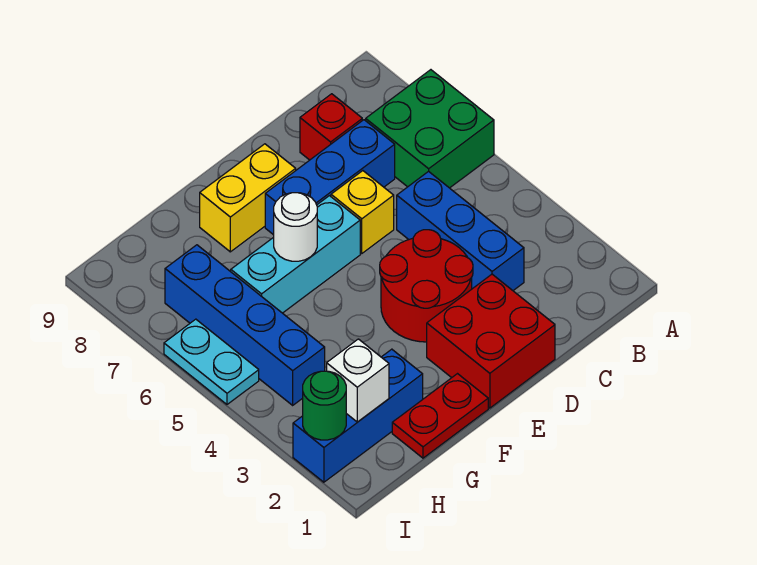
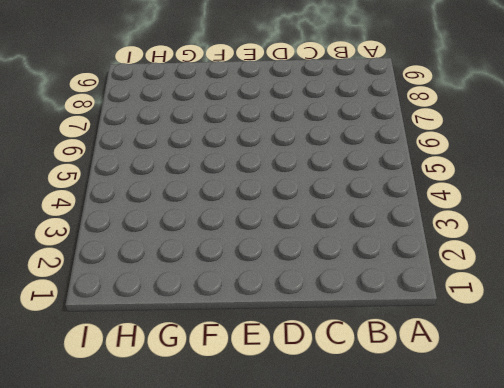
none -> green brick A6:B7 level 1
none -> blue brick C3:C5 level 1
none -> blue brick C7:E7 level 1

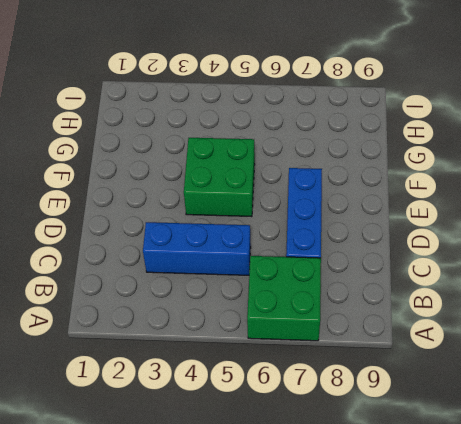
green brick E4:F5 level 1 -> red round brick D3:E4 level 1
none -> red brick C8 level 1
none -> red brick D1:E2 level 1
none -> yellow brick D6 level 1

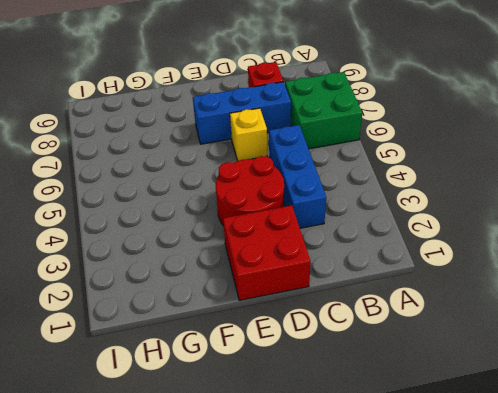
none -> cyan brick E6:G6 level 1
none -> yellow brick E8:F8 level 1
none -> red plate F1:G1 level 1

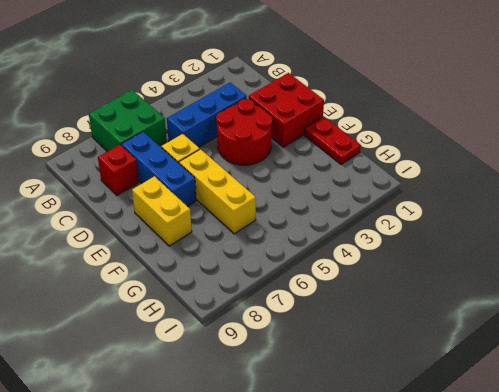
yellow brick E6:G6 level 1 -> cyan brick E6:G6 level 1
none -> blue brick G2:I2 level 1
none -> blue brick H4:H7 level 1
none -> cyan plate I5:I6 level 1

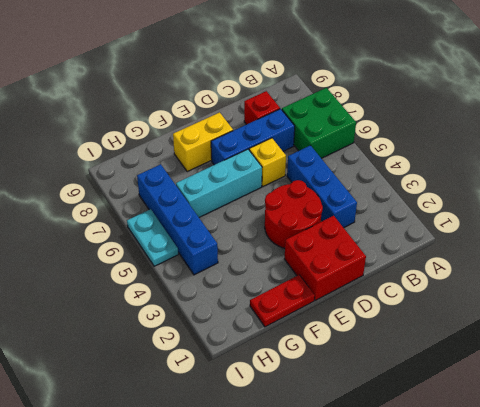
none -> blue brick G2:I2 level 1
none -> white round brick F6 level 2
none -> white brick H2 level 2

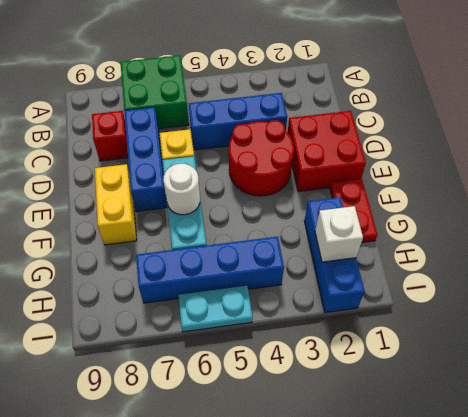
none -> green round brick I2 level 2

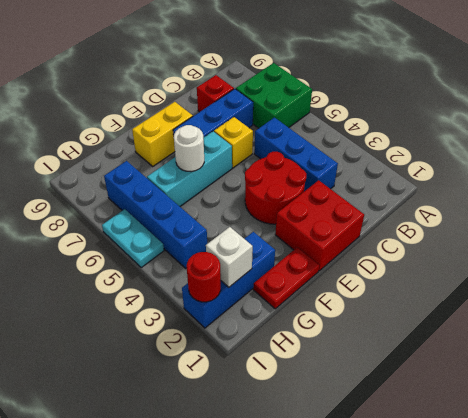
red round brick I2 level 2 -> green round brick I2 level 2

